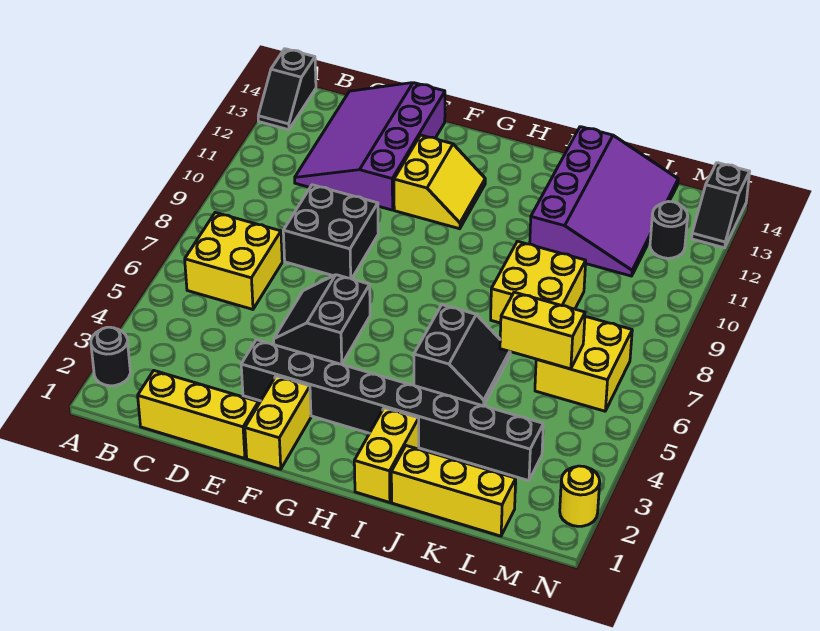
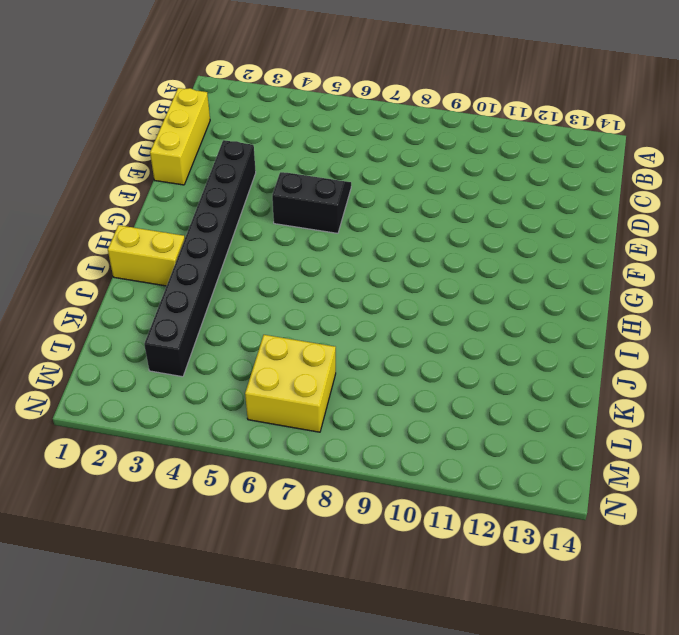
none -> black round brick A2 level 1
none -> black slope A13:A14 level 1 top 14
none -> yellow brick B6:C7 level 1

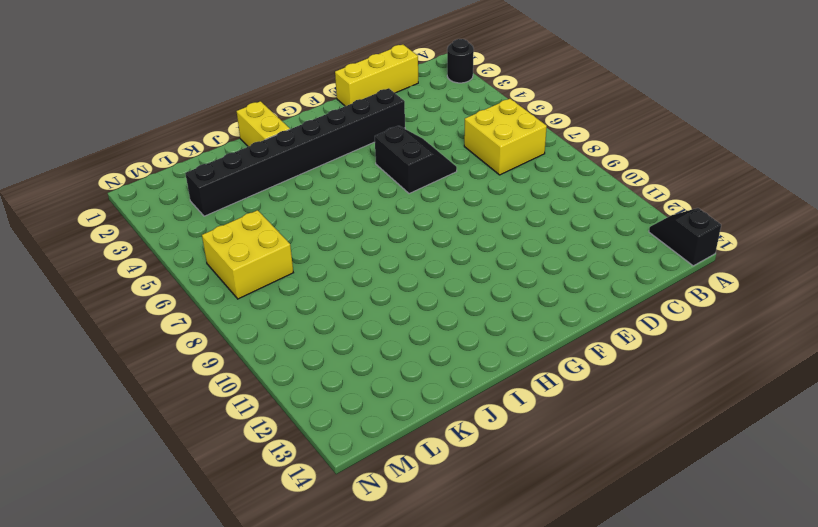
none -> purple slope C11:E14 level 1 top E
none -> black brick D8:E9 level 1
none -> yellow brick F1:F2 level 1

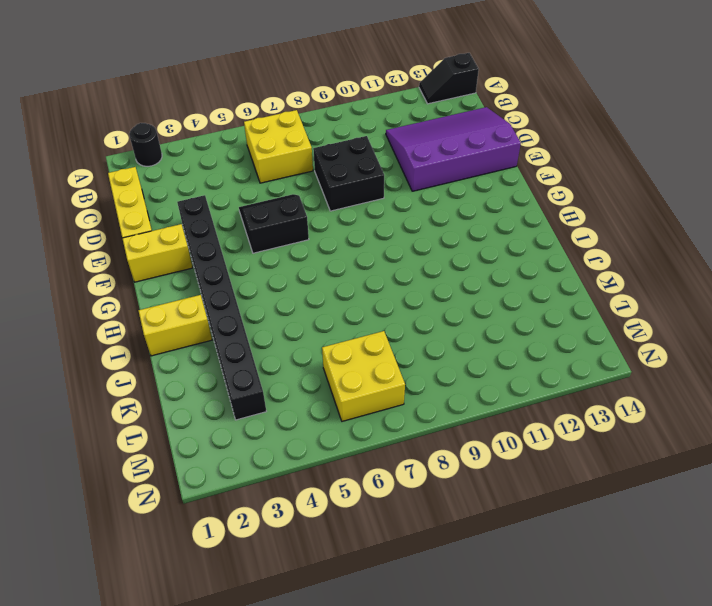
none -> yellow slope F11:G12 level 1 top F
none -> black slope I5:J6 level 1 top I
none -> yellow brick J1:L1 level 1

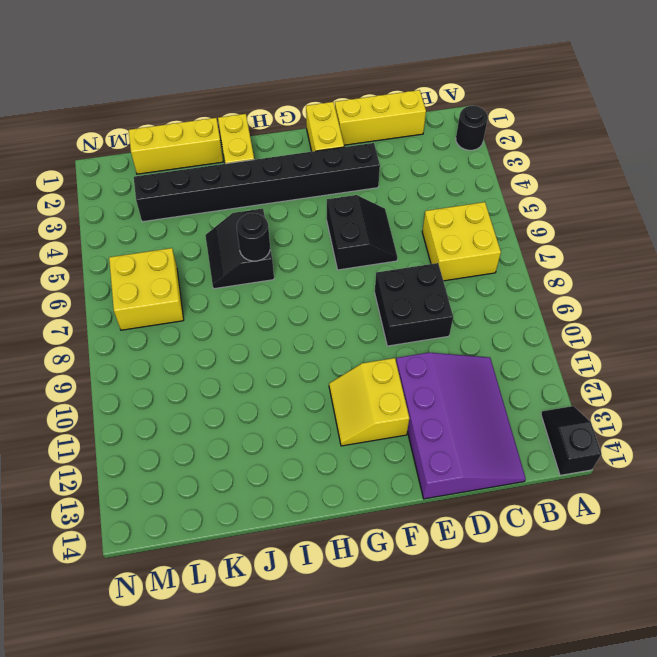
black round brick I6 level 2 -> black round brick M12 level 1
none -> yellow brick J8:K9 level 1
none -> purple slope J11:L14 level 1 top J
none -> yellow round brick N2 level 1

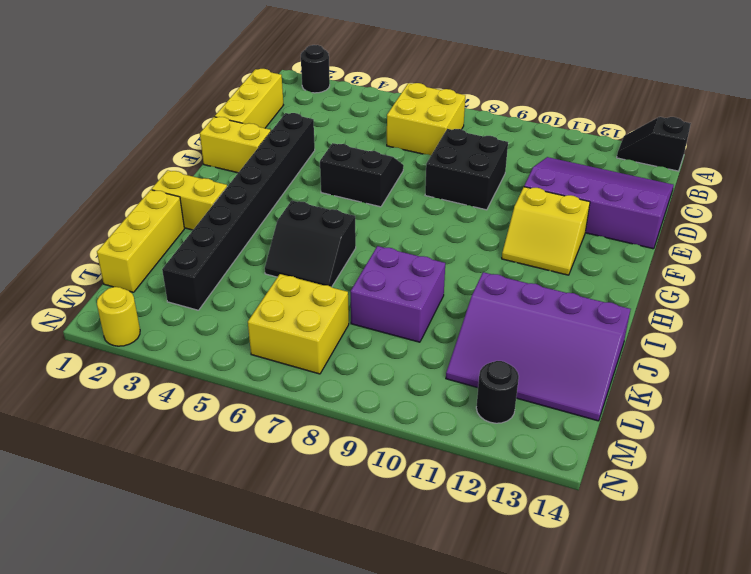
purple brick J8:K9 level 1 -> yellow brick J8:K9 level 1
none -> black slope N13:N14 level 1 top 14
none -> yellow brick K6:L6 level 2

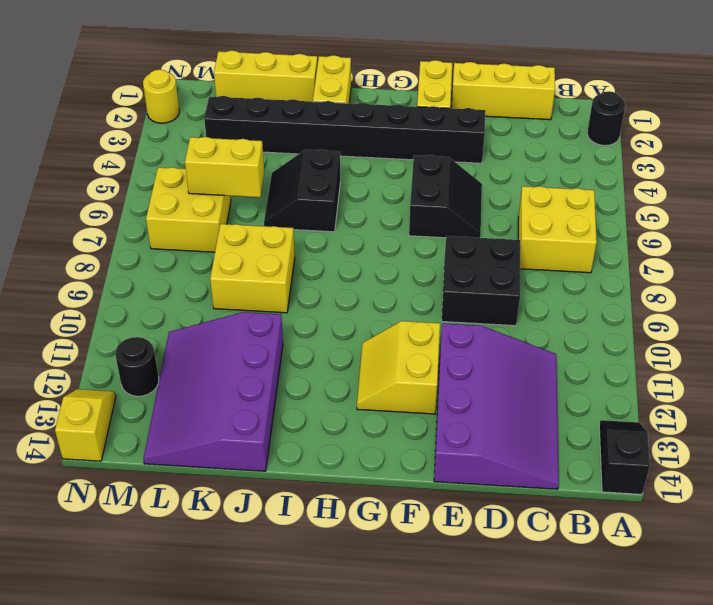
yellow slope N13:N14 level 1 top 14 -> black slope N13:N14 level 1 top 14

